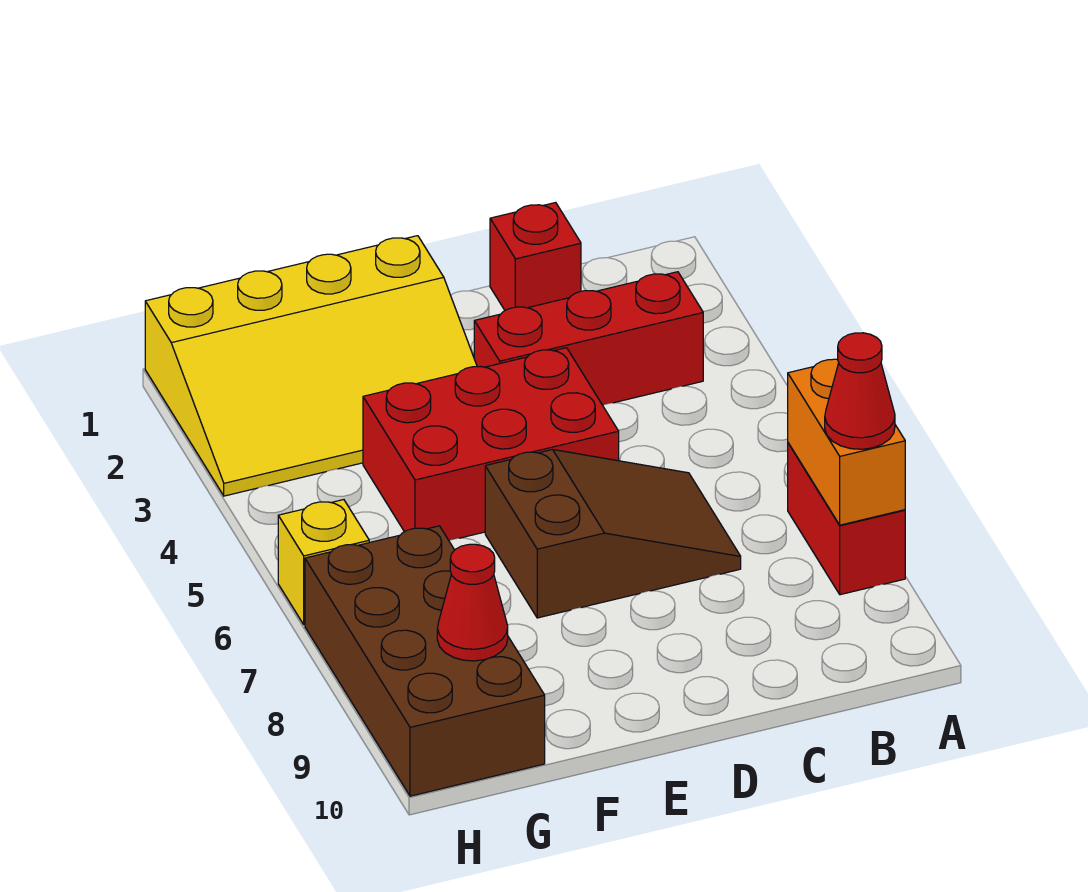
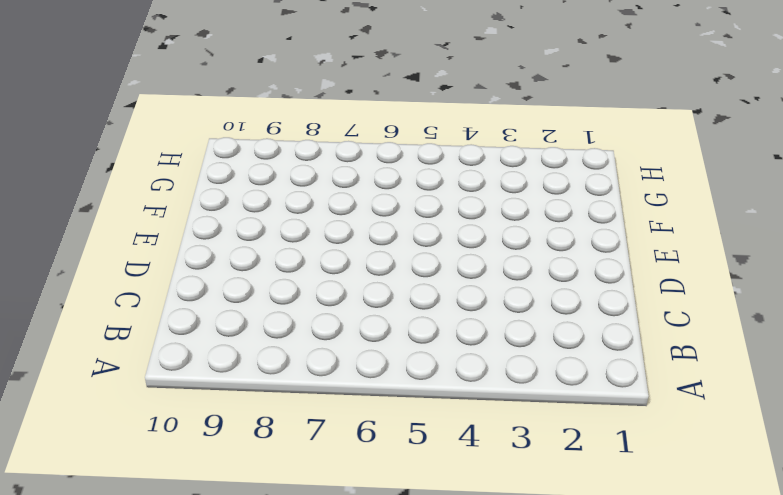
none -> red brick A7:A8 level 1
none -> red brick B3:D3 level 1

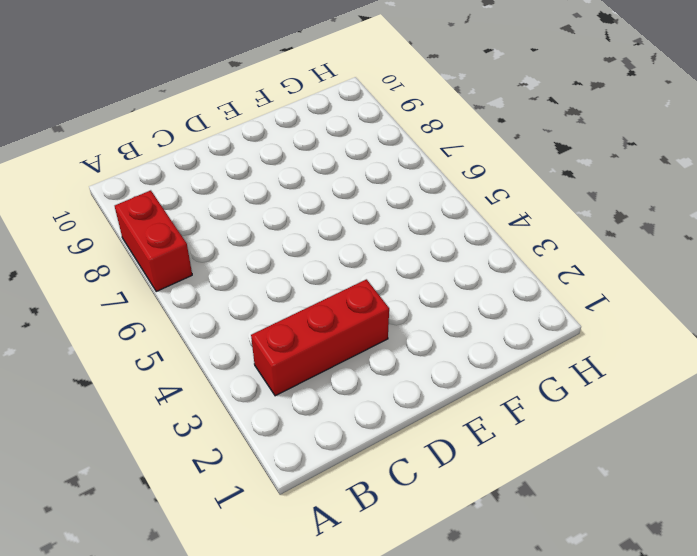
none -> red brick C1 level 1
none -> brown slope C6:E7 level 1 top E

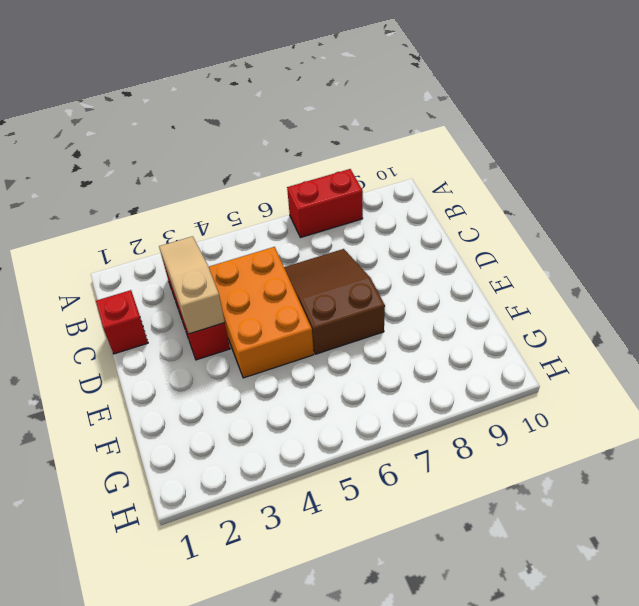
tan slope B3:D3 level 2 top D -> none
orange brick C4:E5 level 1 -> red brick D4:F5 level 1
none -> yellow slope E1:H3 level 1 top 1
none -> brown brick G7:H10 level 1

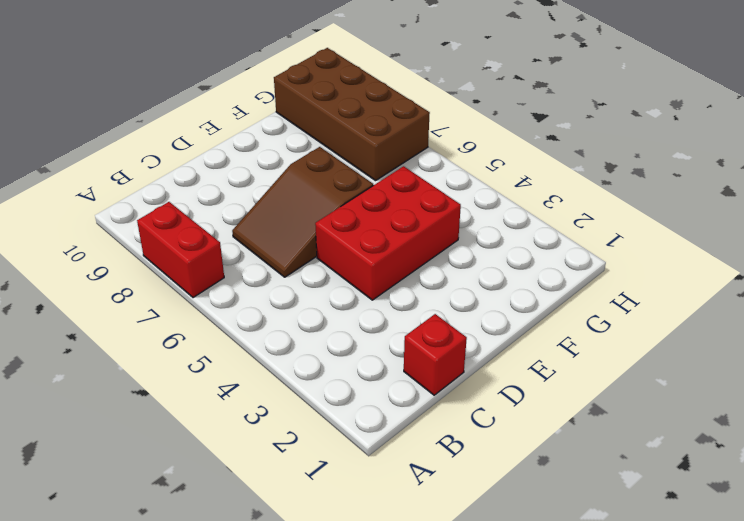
none -> red brick B3:D3 level 1
none -> yellow slope E1:H3 level 1 top 1

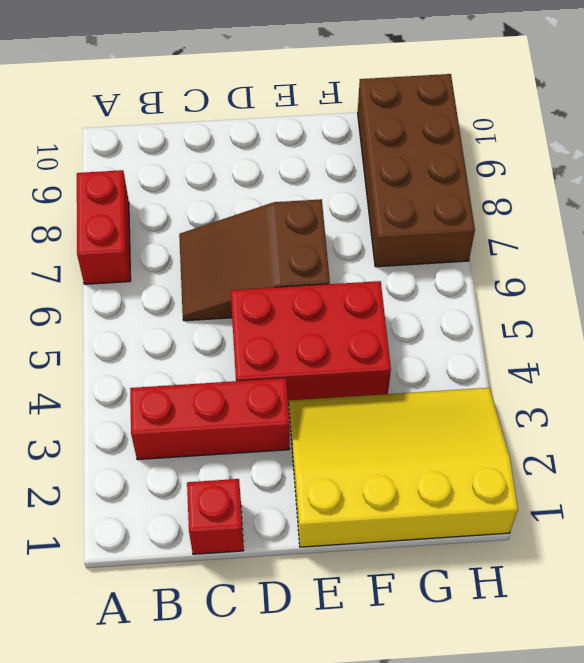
none -> yellow brick H6 level 1
none -> orange brick A7:A8 level 2

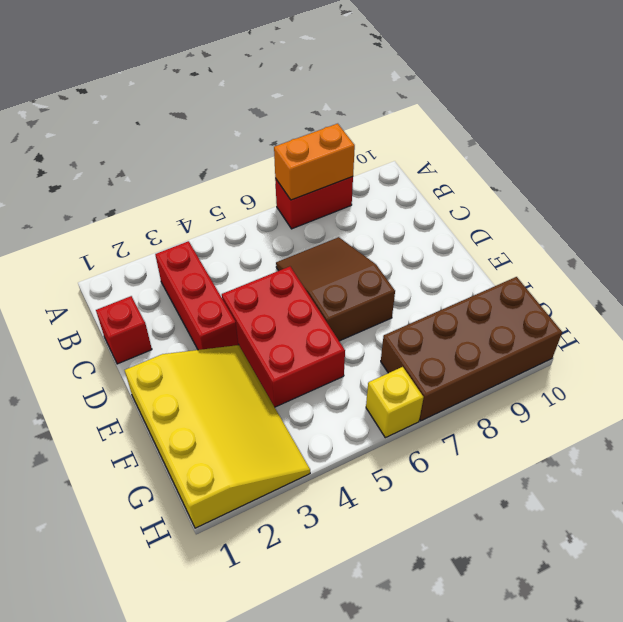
none -> red cone G9 level 2
none -> red cone A8 level 3

